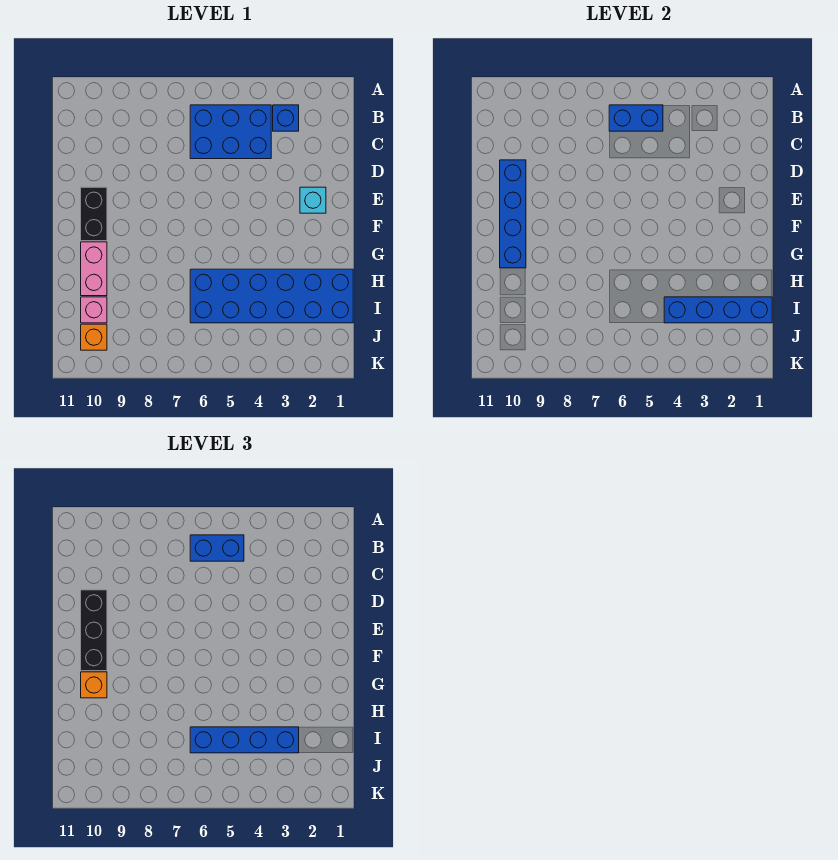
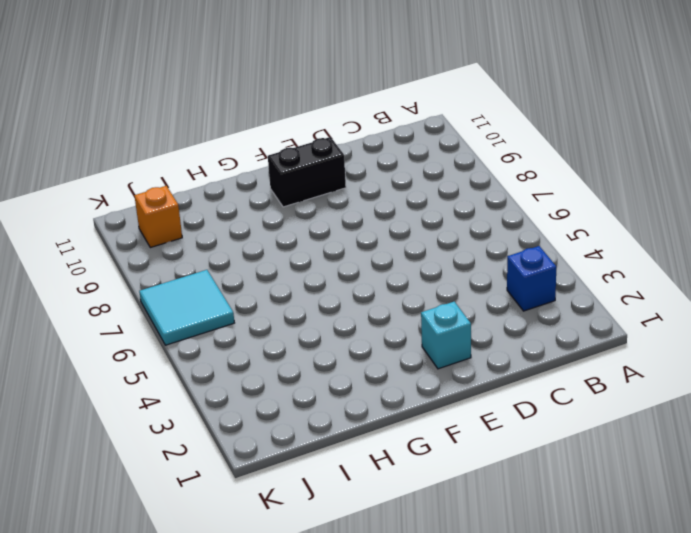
cyan tile J6:K7 level 1 -> none
none -> blue brick B4:C6 level 1
none -> pink brick G10:H10 level 1
none -> blue brick H1:I6 level 1

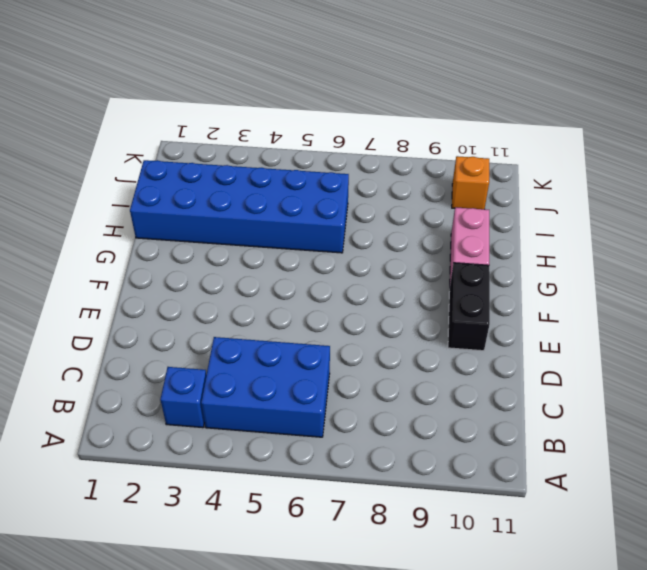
none -> cyan brick E2 level 1
none -> pink brick I10 level 1
none -> blue brick B5:B6 level 2

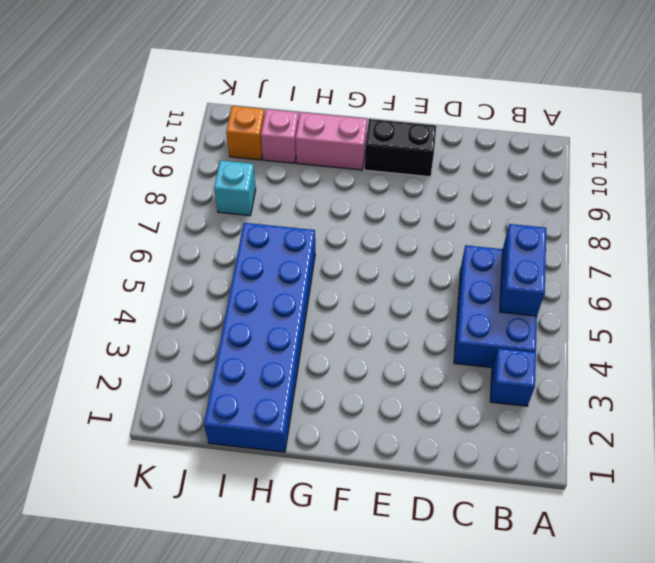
cyan brick J8 level 1 -> cyan brick E2 level 1
none -> blue brick D10:G10 level 2
none -> blue brick I1:I4 level 2
none -> blue brick B5:B6 level 3

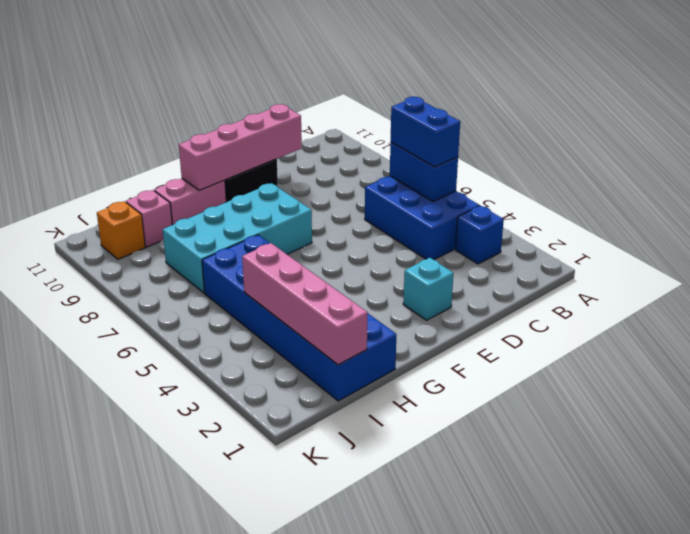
pink brick D10:G10 level 2 -> blue brick D10:G10 level 2
cyan brick F7:I8 level 1 -> none
pink brick I1:I4 level 2 -> blue brick I1:I4 level 2
none -> black brick D10:F10 level 3
none -> orange brick G10 level 3
none -> blue brick I3:I6 level 3

